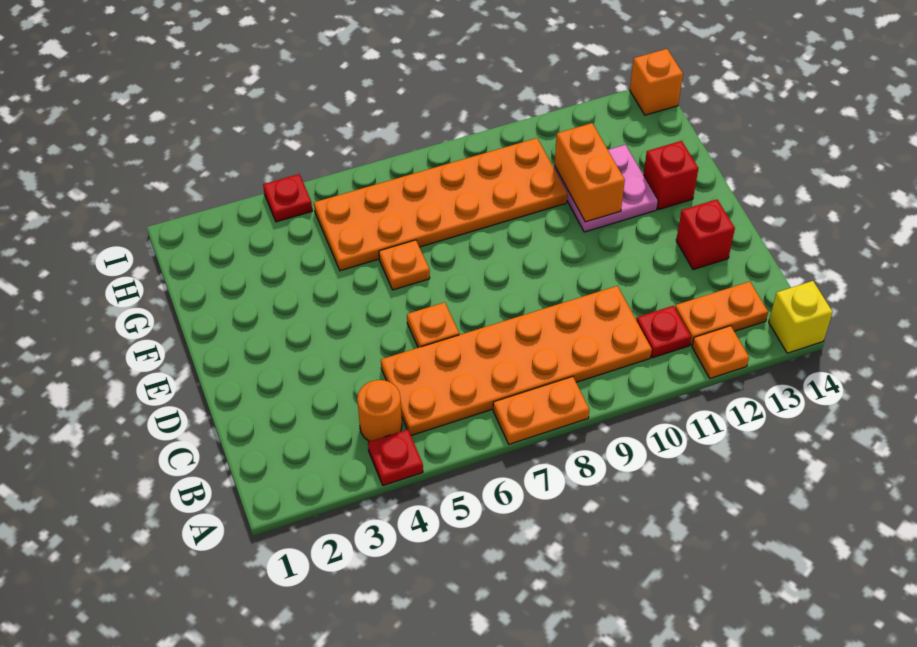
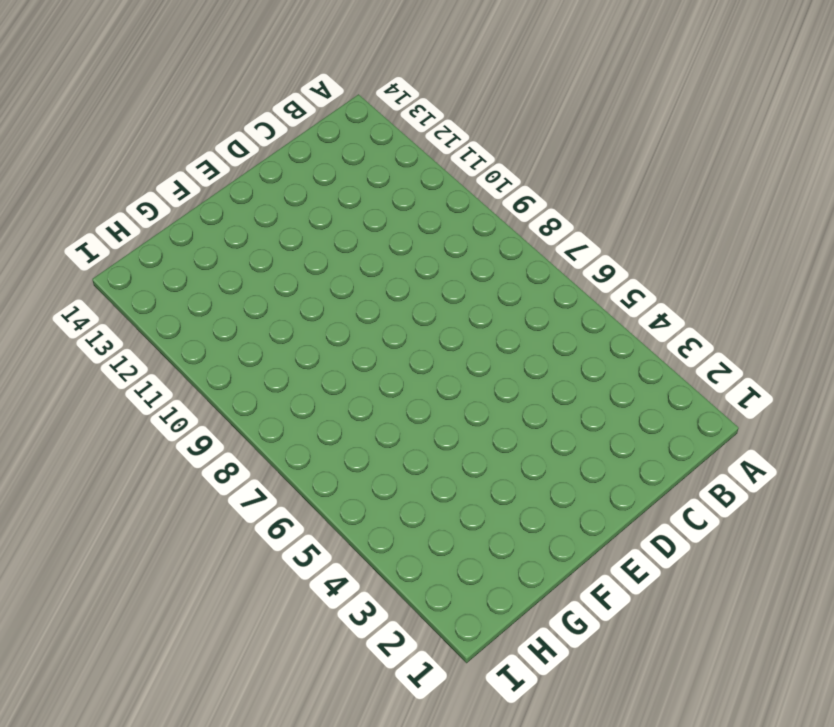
none -> red plate A4 level 1
none -> orange plate A7:A8 level 1
none -> orange plate A12 level 1

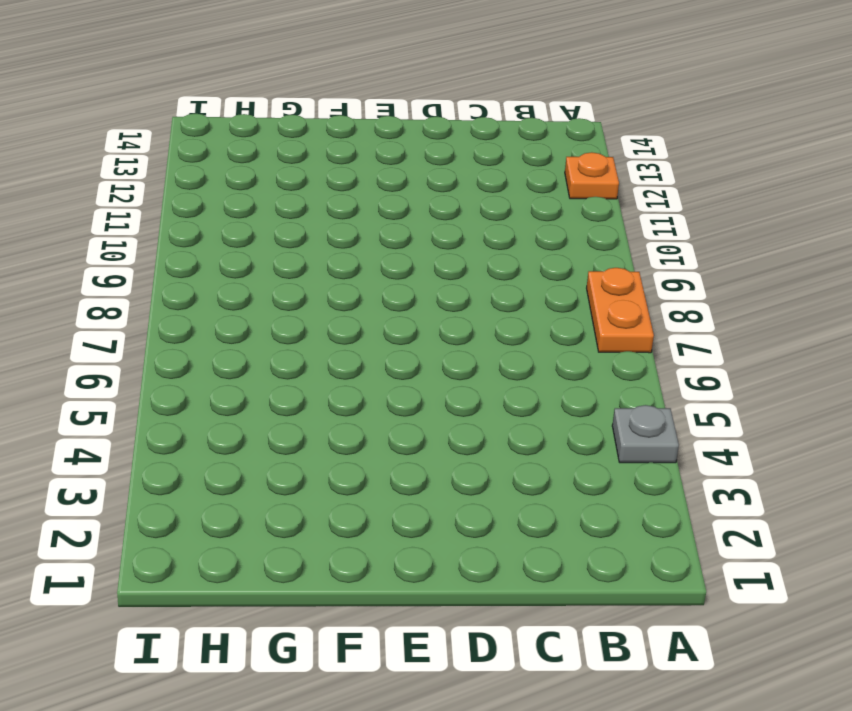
grey plate A4 level 1 -> red plate A4 level 1
none -> yellow brick A14 level 1
none -> orange round brick B4 level 1
none -> orange plate B5:C10 level 1

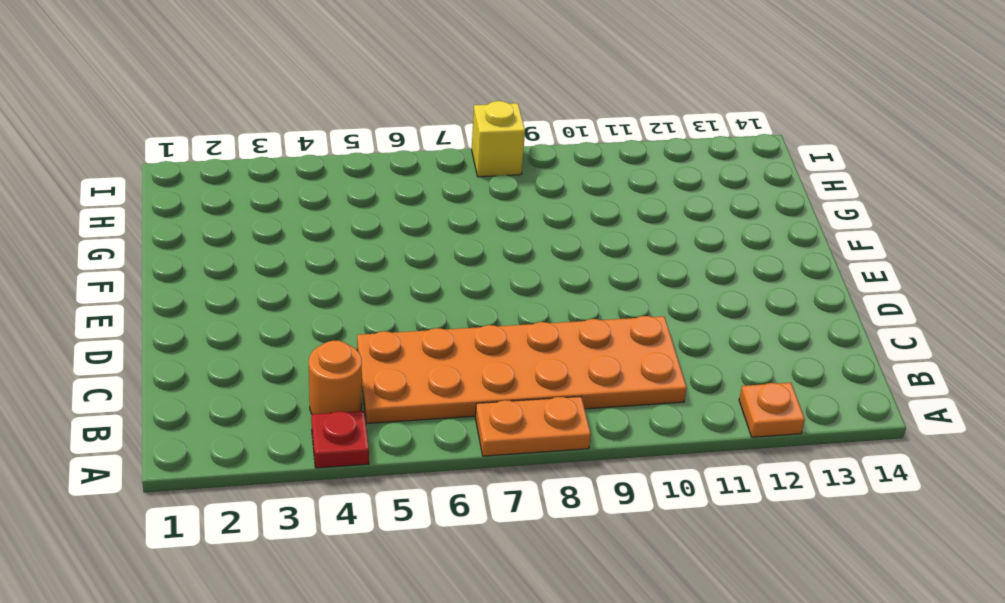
yellow brick I8 level 1 -> yellow brick A14 level 1
none -> red plate B11 level 1
none -> orange plate B12:B13 level 1
none -> orange plate D6 level 1

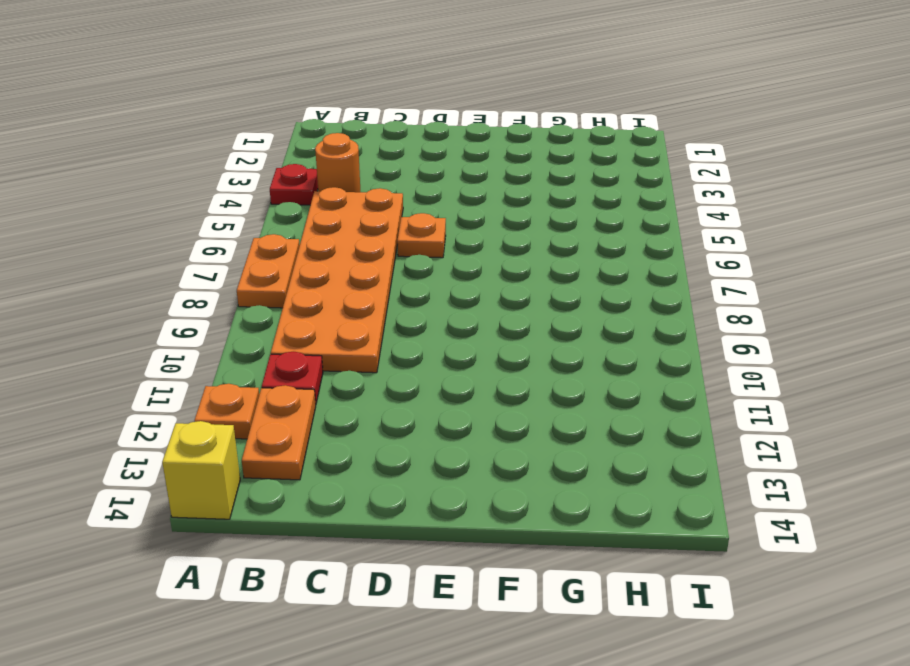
none -> red brick D13 level 1
none -> orange plate F6 level 1
none -> pink plate F11:G12 level 1

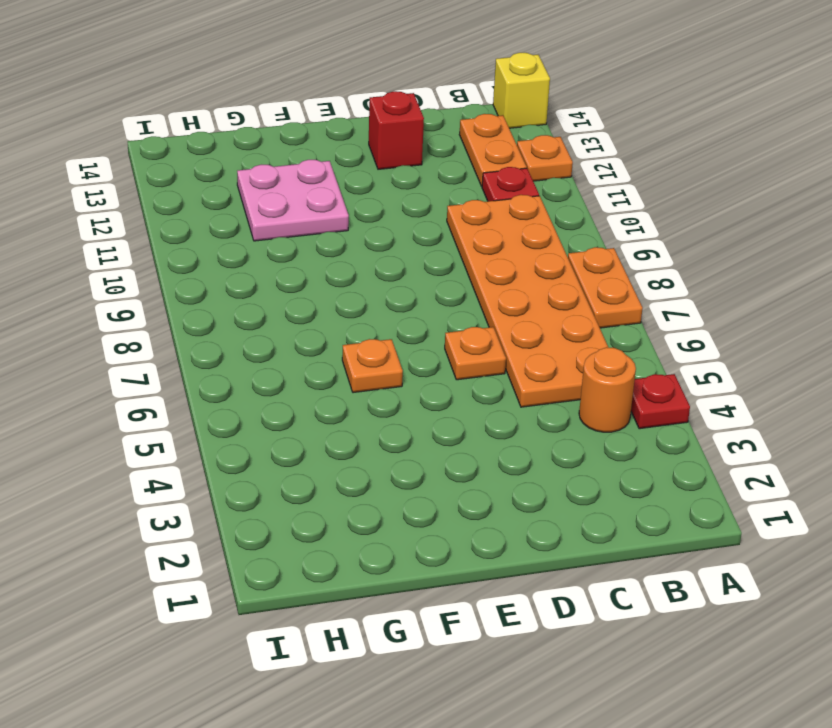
none -> red brick F13 level 1
none -> orange plate G5:H10 level 1
none -> red plate I4 level 1

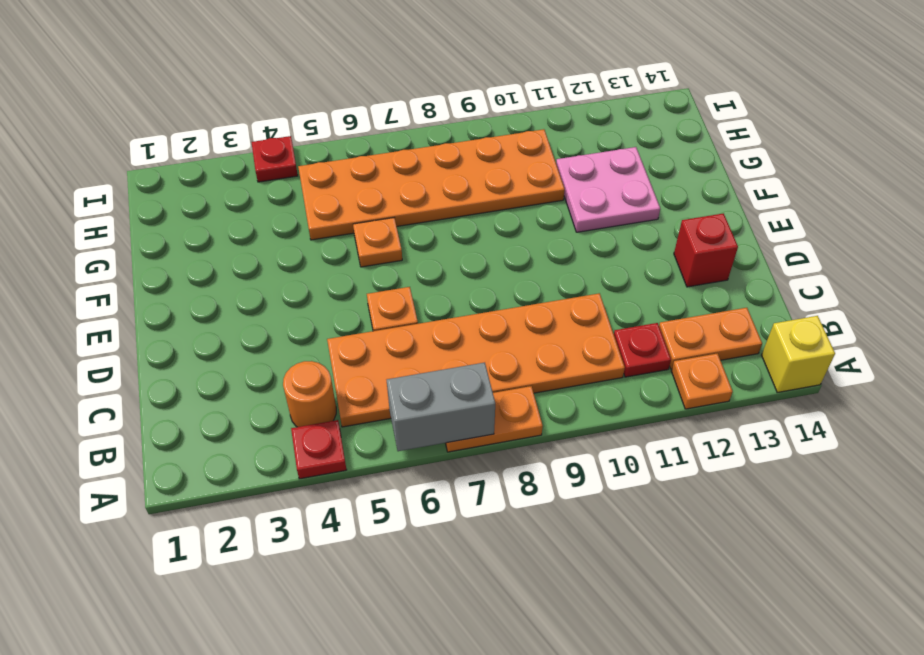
grey brick A6:A7 level 2 -> none
none -> red brick F13 level 1
none -> orange brick I14 level 1
none -> orange brick F11:G11 level 2

